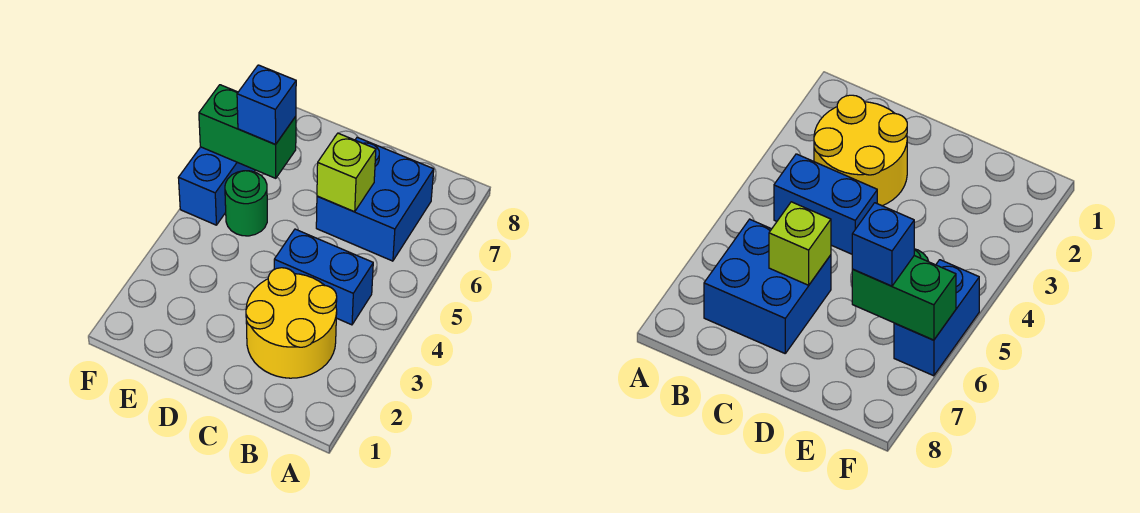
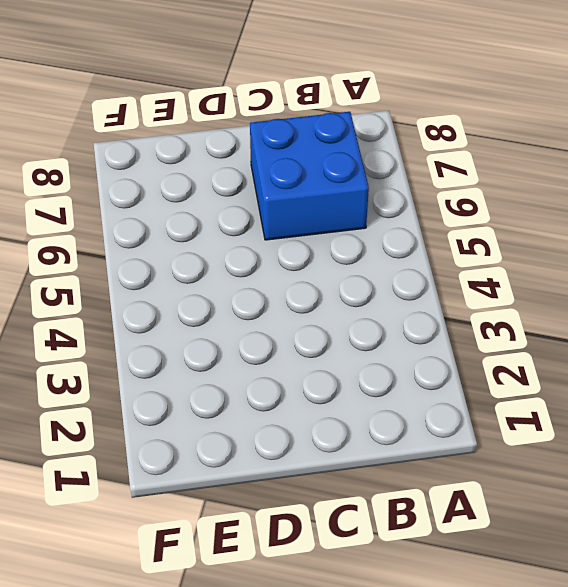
none -> yellow round brick B2:C3 level 1
none -> blue brick B4:C4 level 1

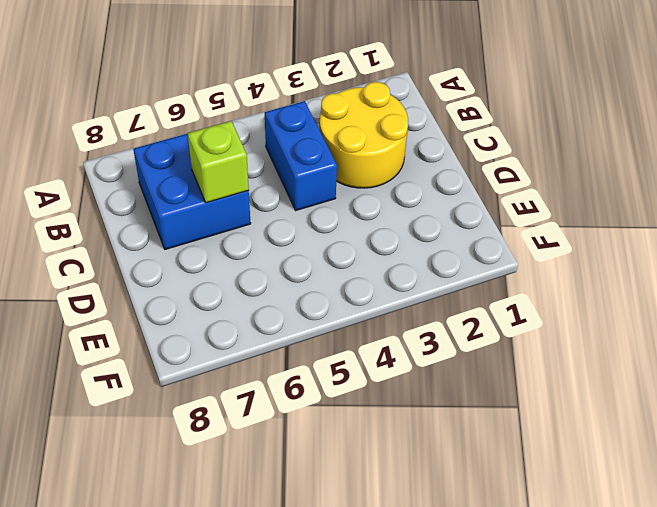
none -> green round brick E5 level 1
none -> blue brick F5:F6 level 1

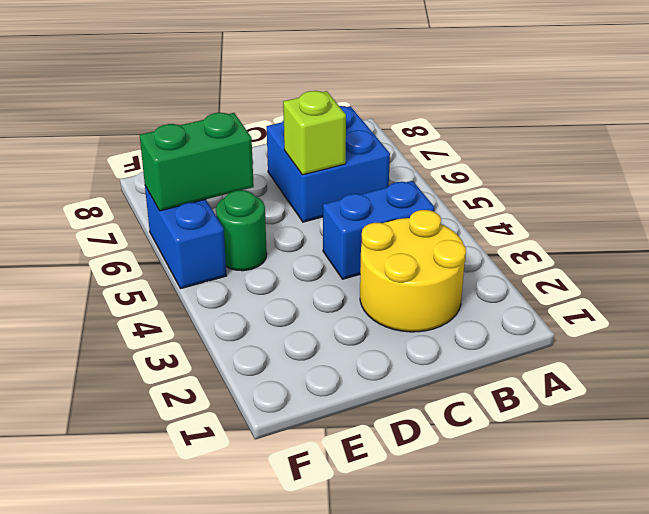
none -> blue brick E6 level 3

